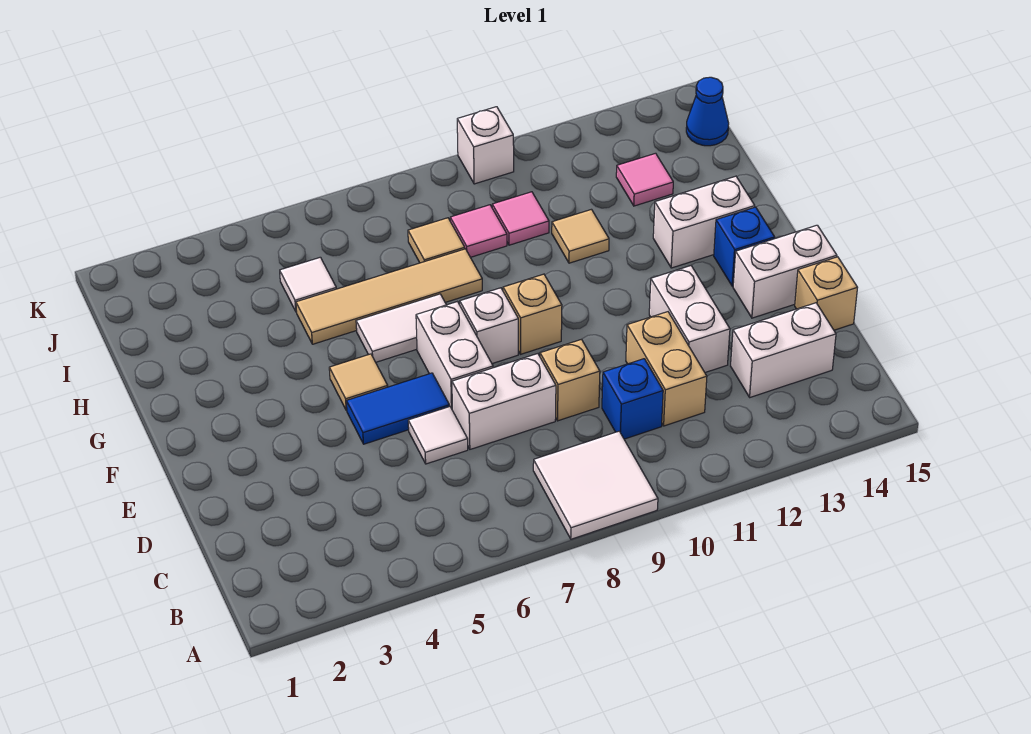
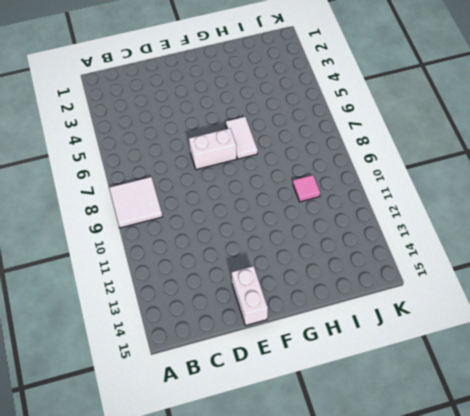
none -> blue brick C10 level 1
none -> tan brick C11:D11 level 1
none -> white brick C13:C14 level 1

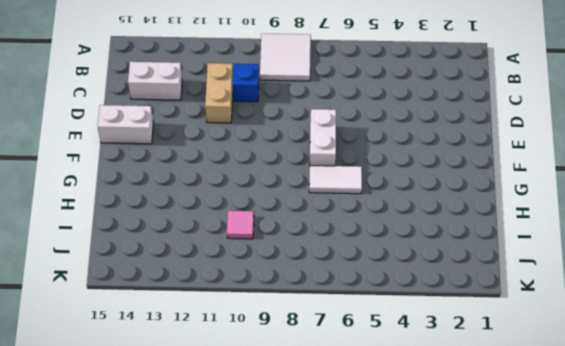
none -> white tile D6 level 1
none -> white brick D7:D8 level 1
none -> tan brick D9 level 1

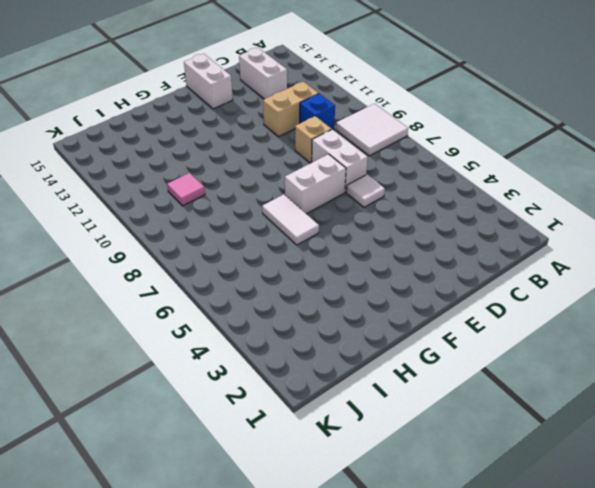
none -> white brick D12:E12 level 1
none -> tan brick D15 level 1
none -> blue tile E5:E6 level 1

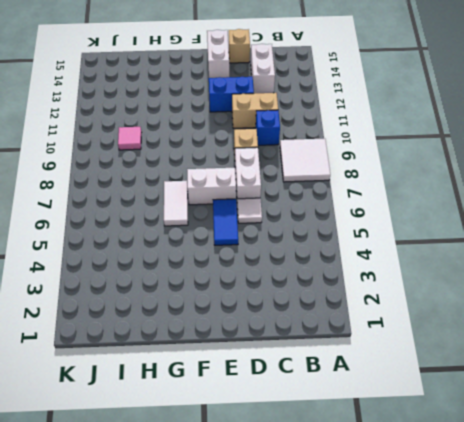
blue brick D12:E12 level 1 -> white brick D12:E12 level 1
none -> tan tile F5 level 1
none -> white brick F8 level 1
none -> tan brick F9 level 1

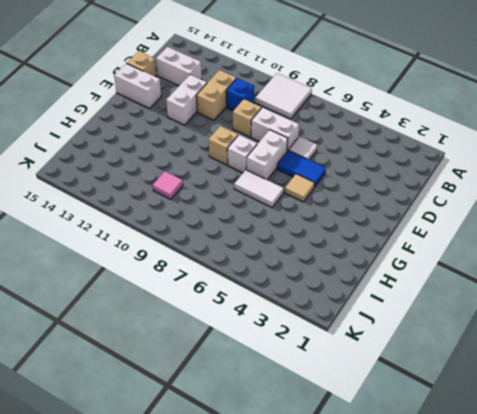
none -> blue brick F14 level 1
none -> white brick G13:G14 level 1
none -> tan tile H5:H8 level 1

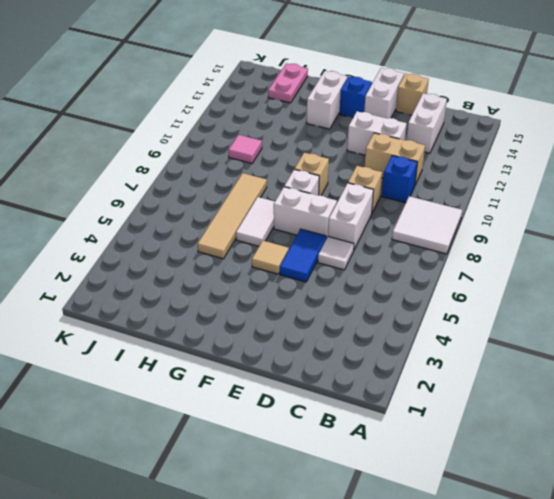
pink plate I14:I15 level 1 -> none
none -> tan tile H11 level 1
none -> white tile I5 level 1
none -> tan tile I8 level 1

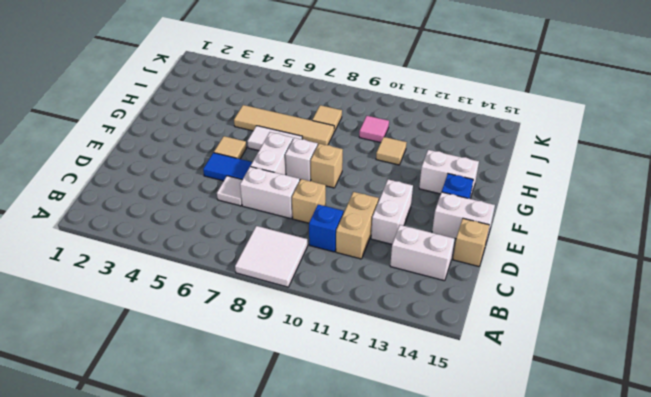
none -> white tile I5 level 1
none -> pink tile I9 level 1
none -> pink tile I13 level 1

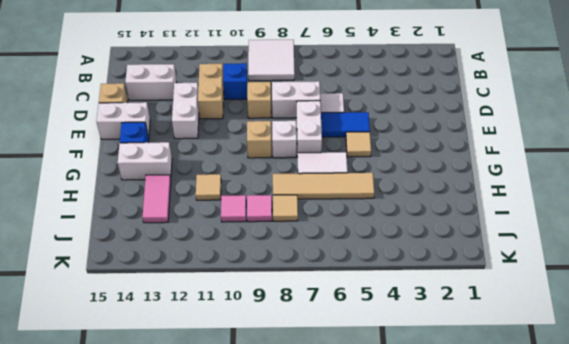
pink tile H13:I13 level 1 -> pink tile I13 level 1
none -> white tile I5 level 1
none -> blue cone J15 level 1
none -> white brick K10 level 1

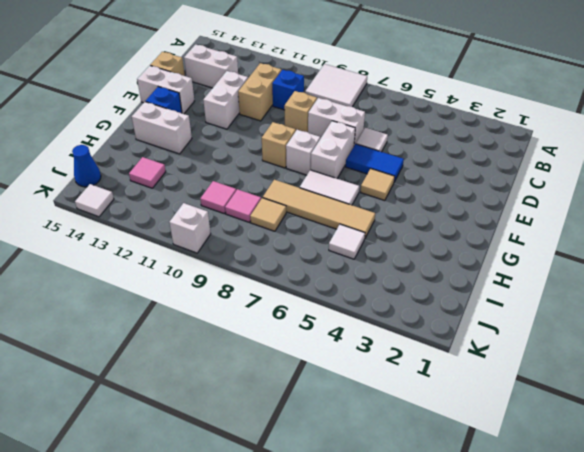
white tile K14 level 1 -> none
none -> tan tile H11 level 1

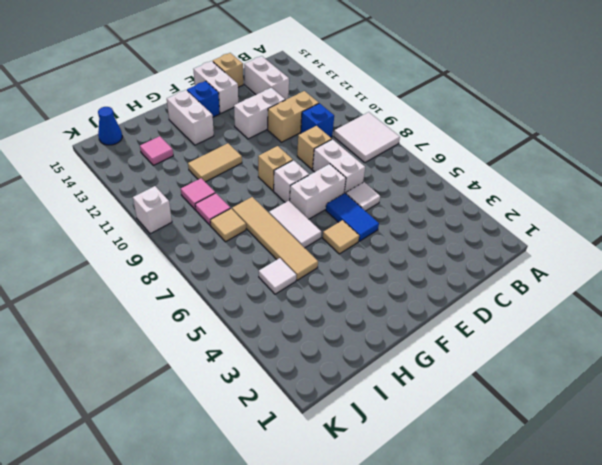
tan tile G11:H11 level 1 -> tan tile H11 level 1

